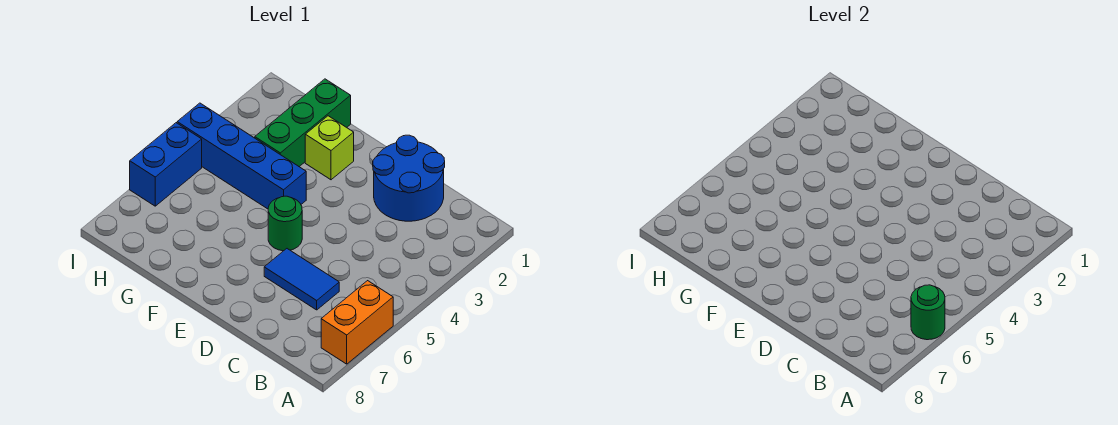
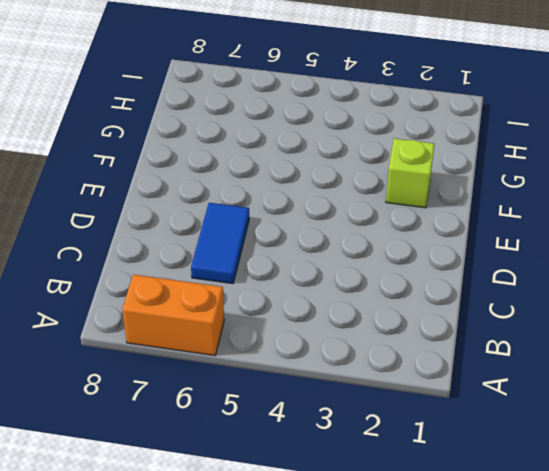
none -> blue round brick C1:D2 level 1
none -> green round brick E5 level 1

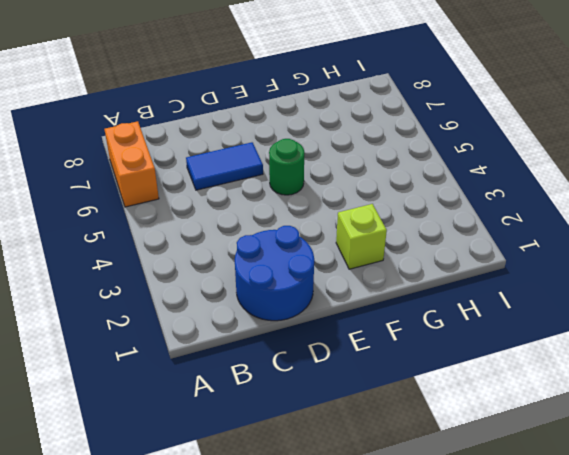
none -> blue brick F4:I4 level 1
none -> green brick G1:G3 level 1

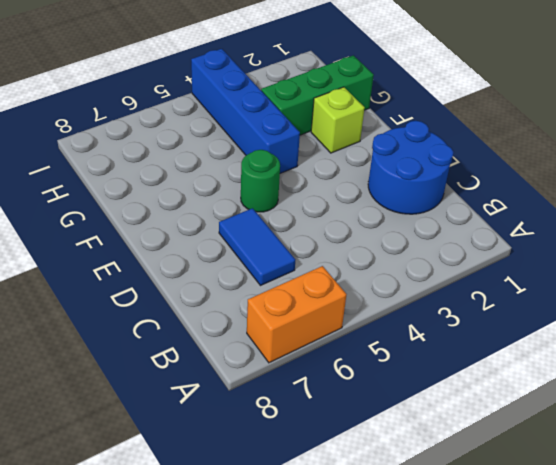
none -> blue brick I5:I6 level 1
none -> green round brick A6 level 2

